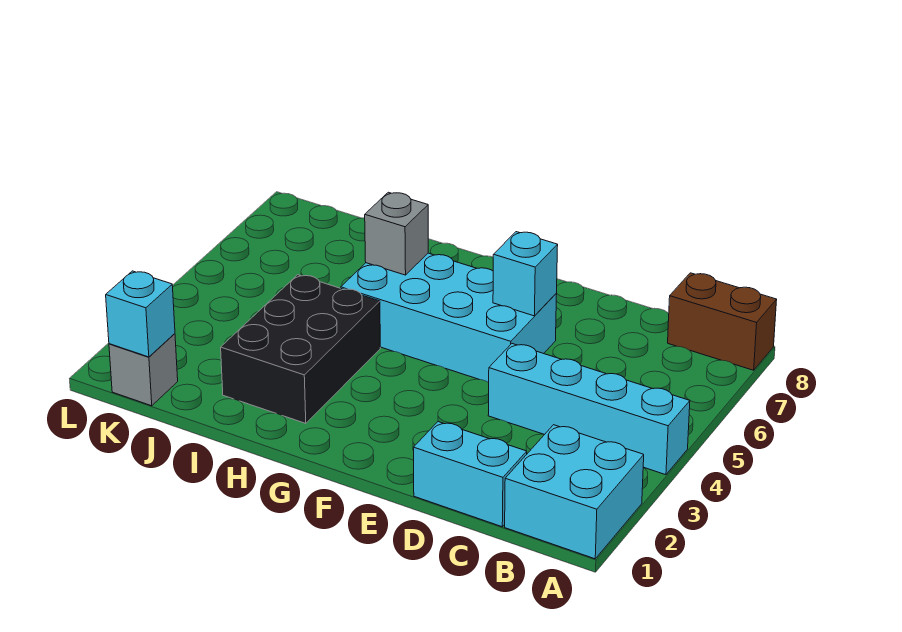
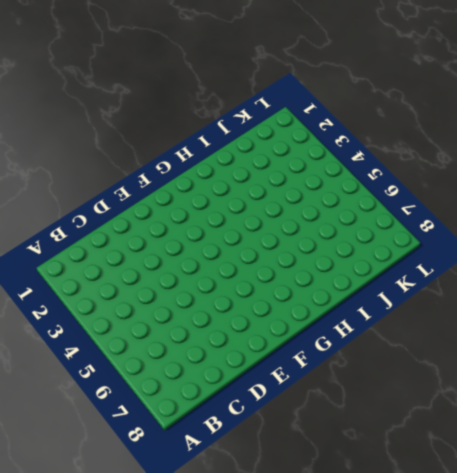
none -> cyan brick A1:B2 level 1
none -> cyan brick A4:D4 level 1

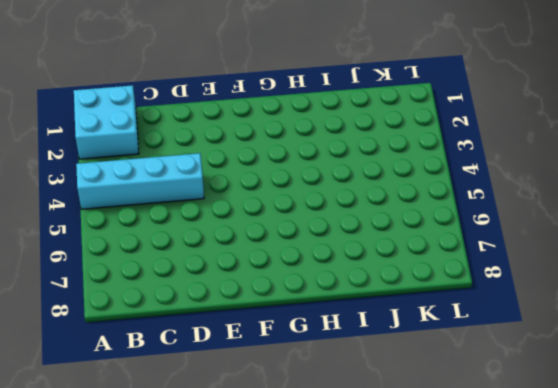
none -> brown brick A8:B8 level 1
none -> cyan brick C1:D1 level 1

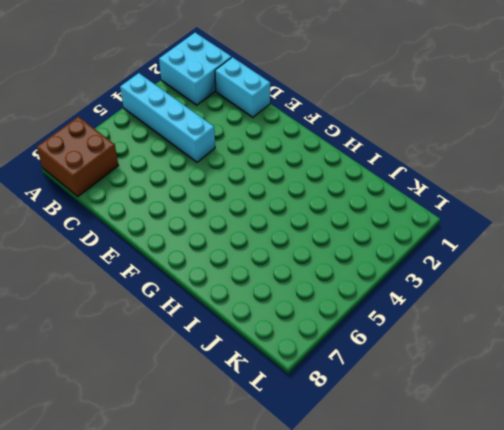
brown brick A7:B8 level 1 -> brown brick A8:B8 level 1
none -> cyan brick E5:H6 level 1
none -> black brick H2:I4 level 1

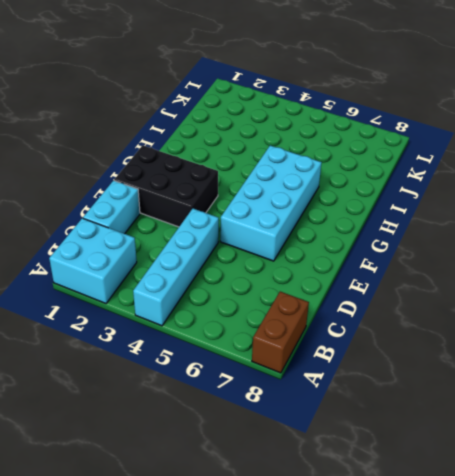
black brick E1:F3 level 1 -> black brick H2:I4 level 1
none -> grey brick K1 level 1
none -> cyan brick E6 level 2

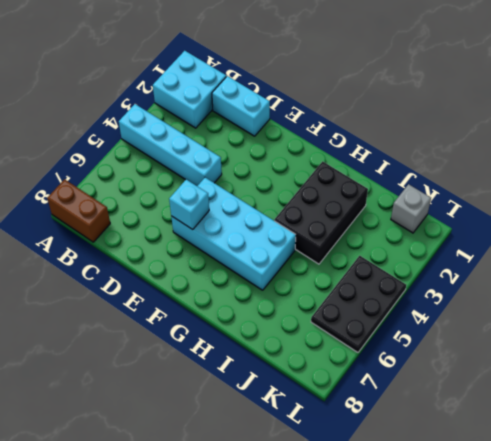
black plate K4:L6 level 1 -> none
none -> grey brick H6 level 2
none -> cyan brick K1 level 2

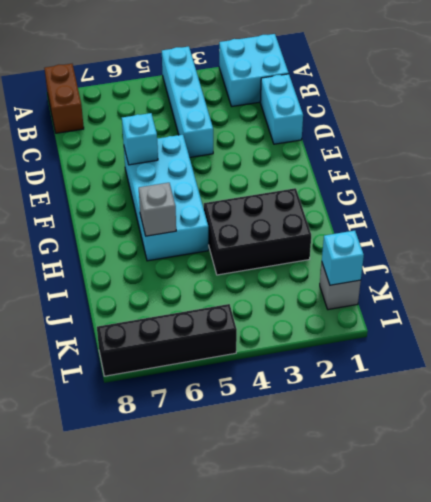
black brick L5:L8 level 1 -> none

